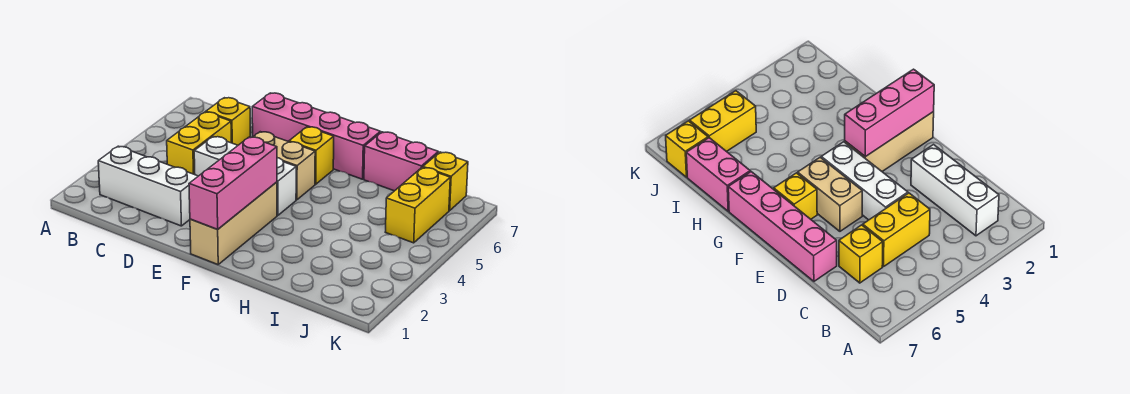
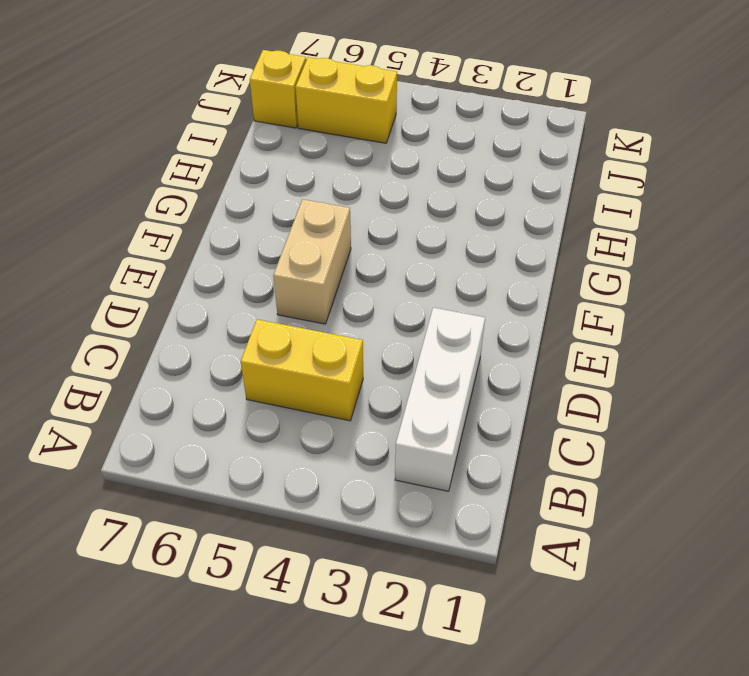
none -> yellow brick C6 level 1
none -> white brick D4:F4 level 1
none -> pink brick D7:G7 level 1

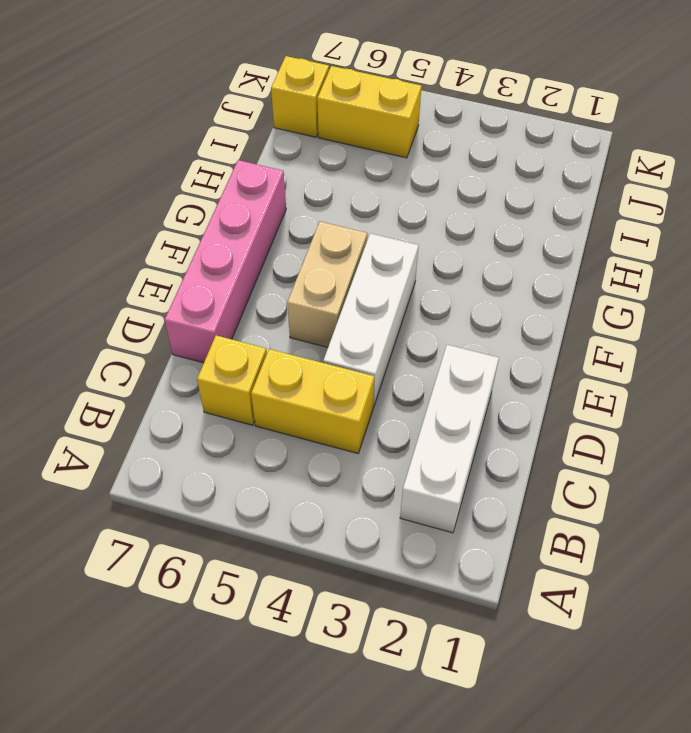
none -> tan brick F1:F3 level 1
none -> yellow brick F6 level 1
none -> pink brick H7:I7 level 1

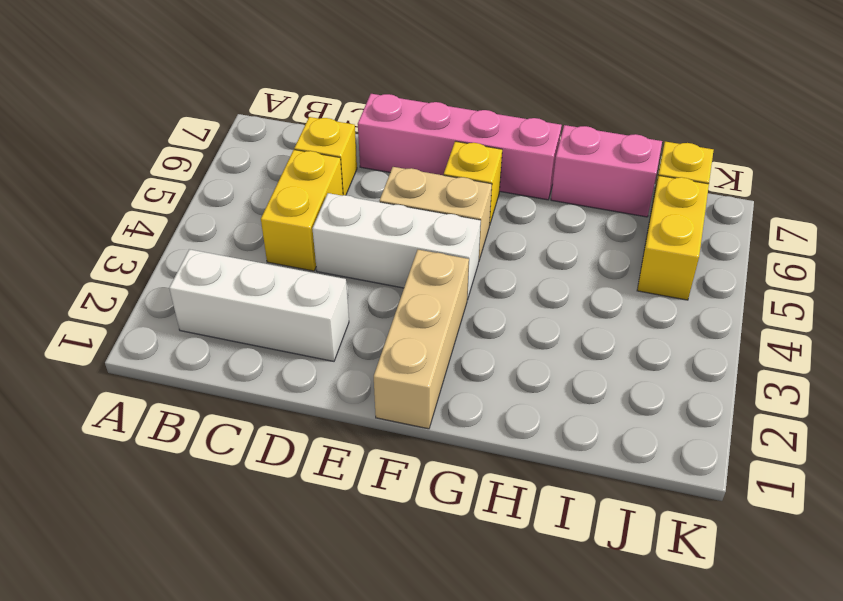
none -> pink brick F1:F3 level 2

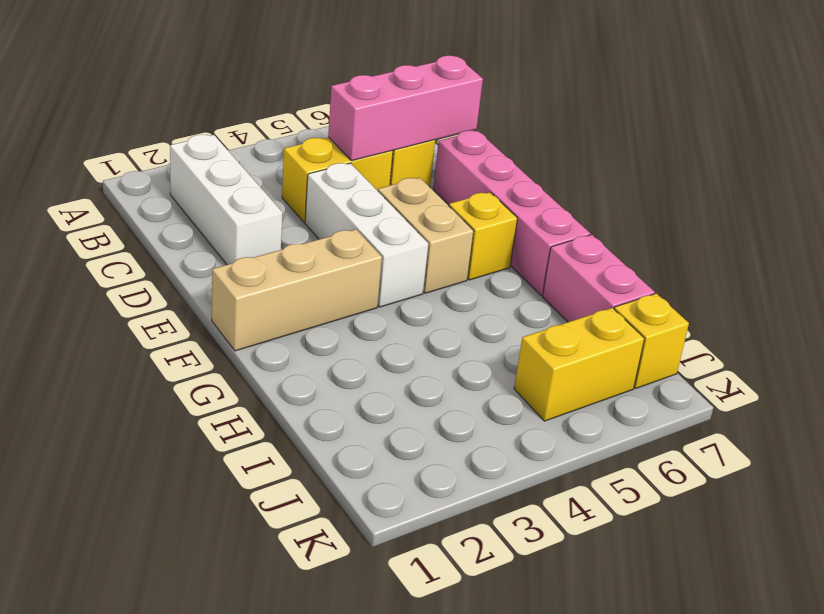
pink brick C5:C7 level 2 -> pink brick F1:F3 level 2

